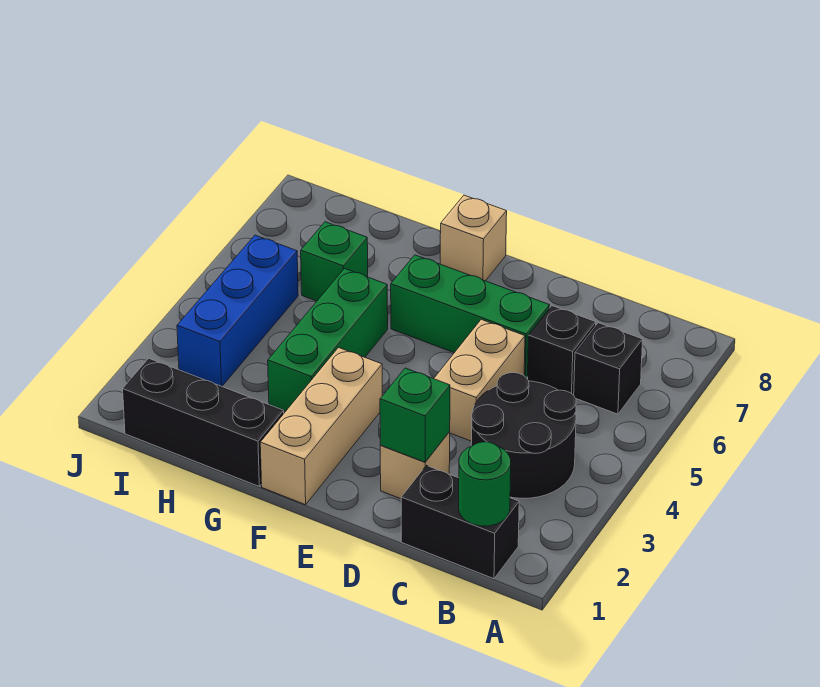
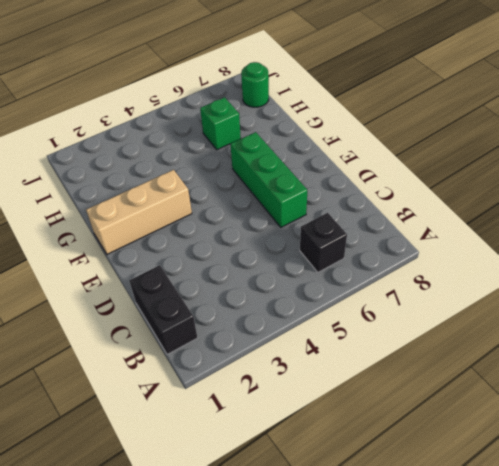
green round brick I8 level 1 -> green round brick B1 level 2
none -> black round brick B3:C4 level 1
none -> black brick C6 level 1
none -> tan brick D2 level 1

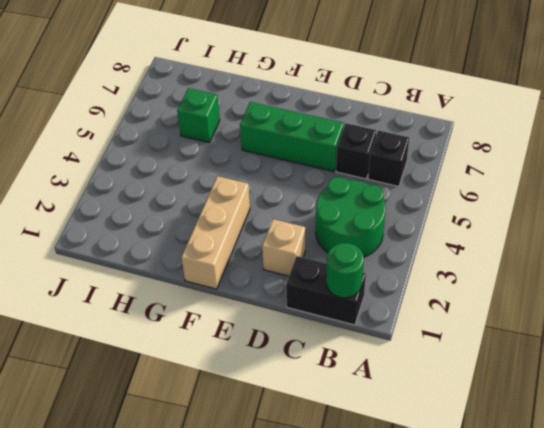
green round brick B3:C4 level 1 -> black round brick B3:C4 level 1
none -> tan brick D4:D5 level 1
none -> tan brick F8 level 1
none -> black brick G1:I1 level 1

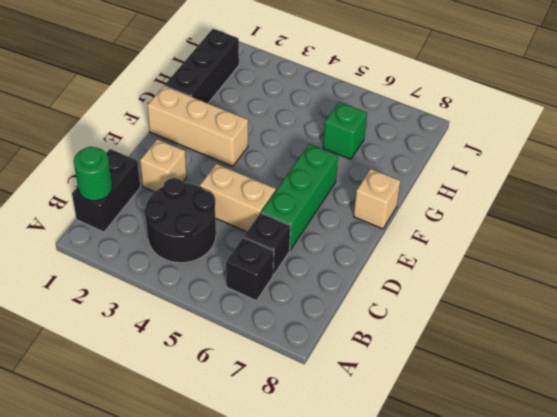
none -> green brick G3:G5 level 1
none -> blue brick I3:I5 level 1
none -> green brick D2 level 2

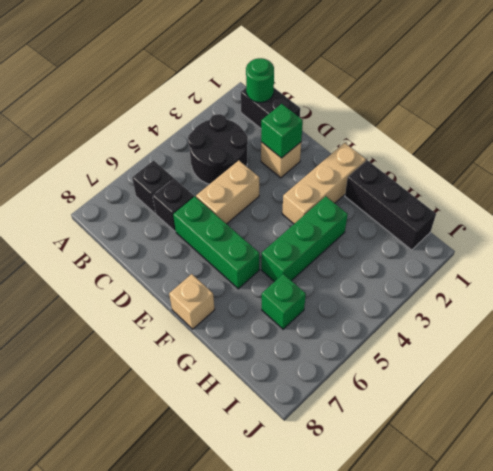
none -> blue brick I3:I5 level 1

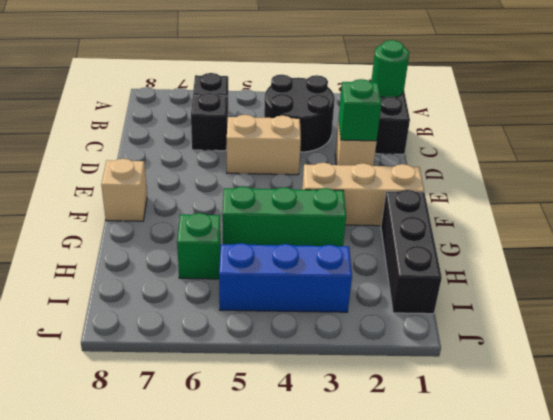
none -> green brick D6:F6 level 1

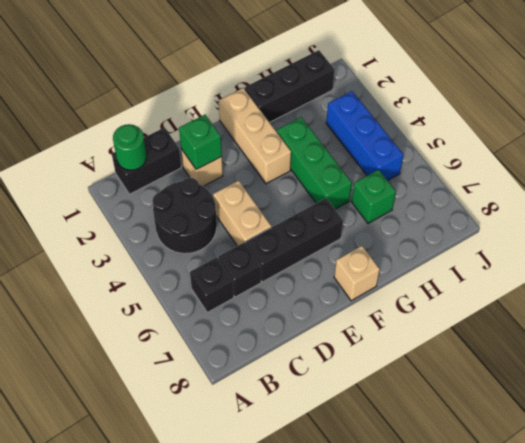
black brick D6:F6 level 1 -> green brick D6:F6 level 1

